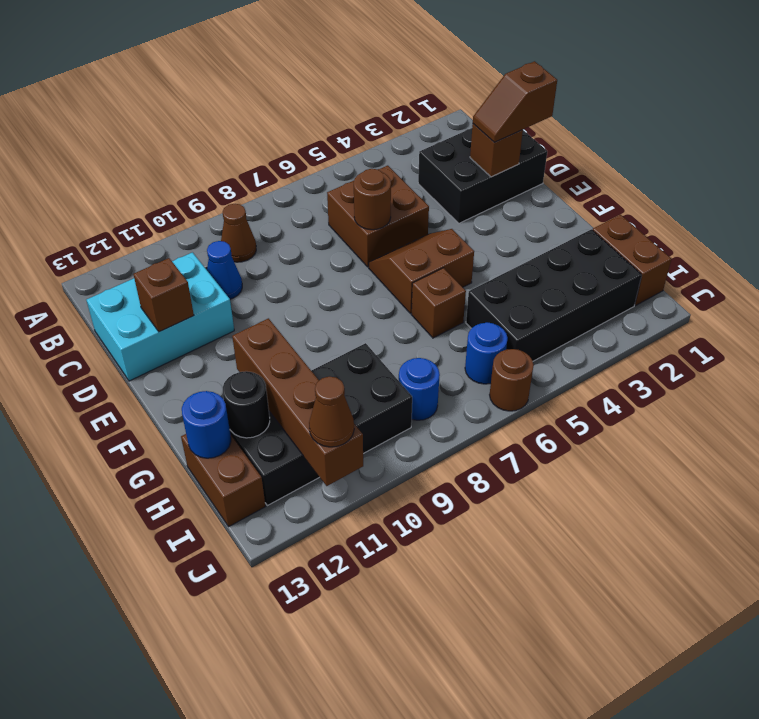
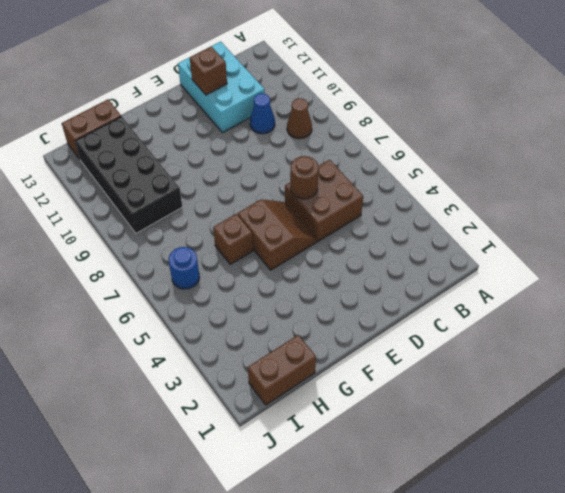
none -> black brick C1:D3 level 1
none -> black brick H2:I5 level 1
none -> blue round brick I8 level 1

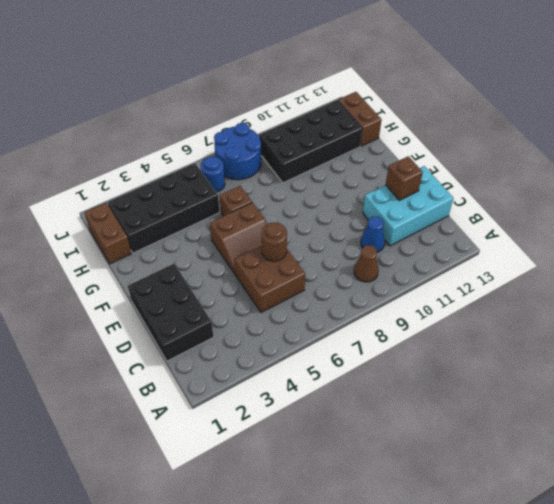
black brick C1:E2 level 1 -> black brick C1:D3 level 1
blue round brick I7:J8 level 1 -> blue round brick I8 level 1
none -> brown round brick J6 level 1
none -> brown brick D2 level 2
none -> brown brick G11:J11 level 2

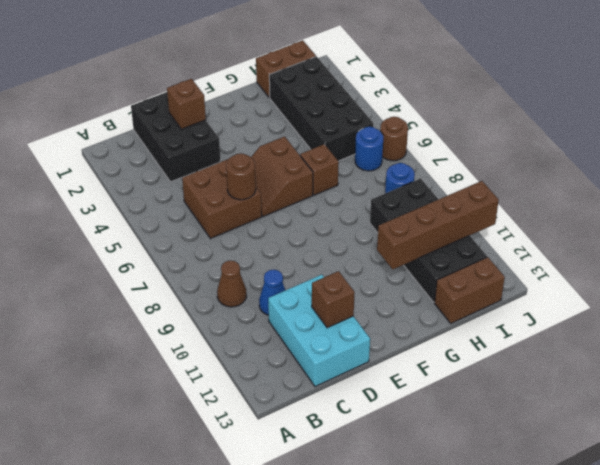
none -> black round brick H12 level 2
none -> blue round brick H13 level 2
none -> brown slope D1:D2 level 3 top 1

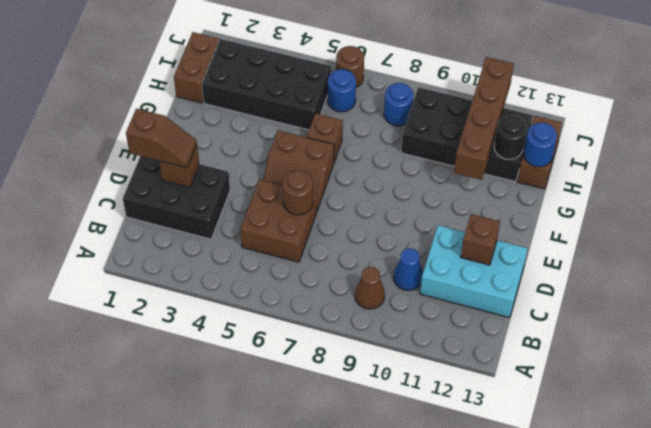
none -> brown cone J11 level 3

